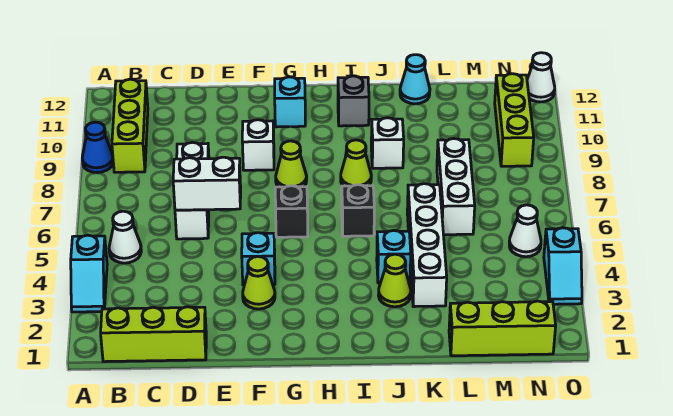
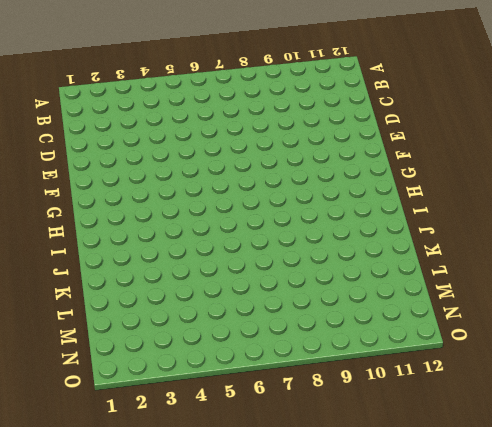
none -> cyan slope A3:A4 level 1 top 4
none -> blue cone A9 level 1
none -> lime brick B1:D1 level 1

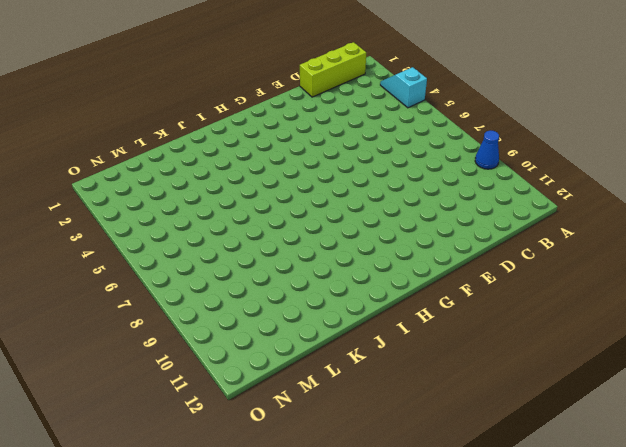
none -> white cone B5 level 1
none -> lime brick B9:B11 level 1
none -> white brick D6:D8 level 1

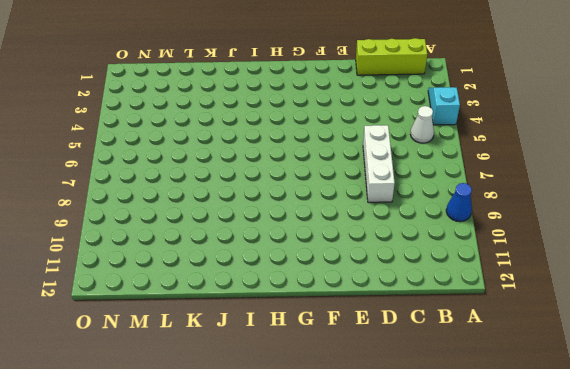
none -> lime brick B9:B11 level 1
none -> lime cone F3 level 1
none -> cyan brick F4 level 1

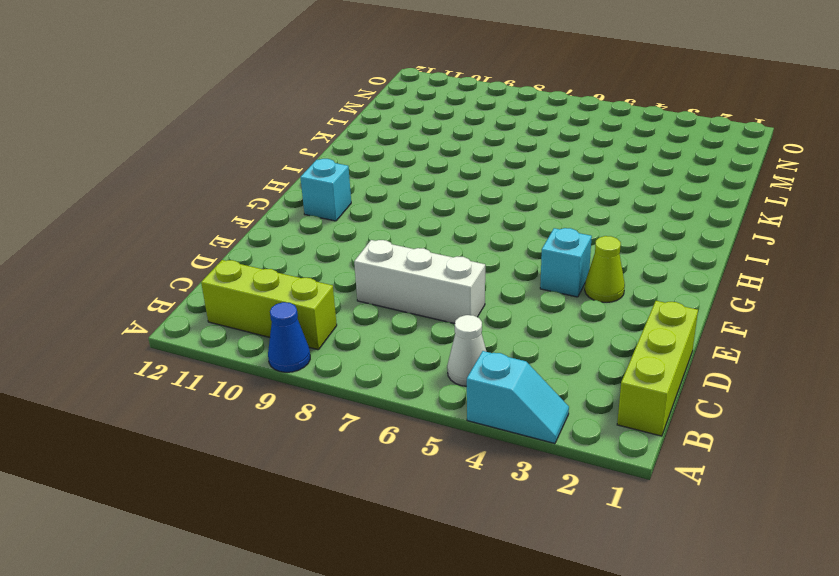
none -> white brick F9 level 1
none -> black brick G6 level 1
none -> lime cone G8 level 1

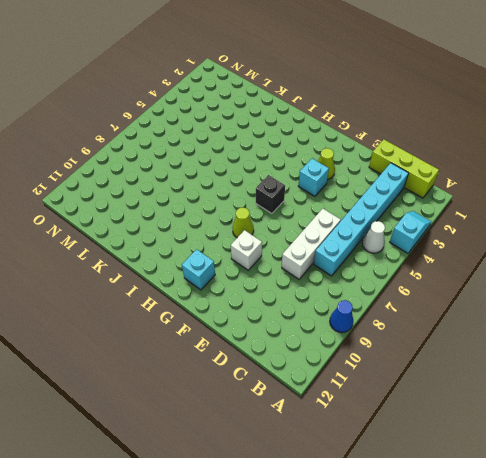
cyan brick C2:C7 level 1 -> none
none -> lime brick B9:B11 level 1
none -> black brick I6 level 1
none -> lime cone I8 level 1

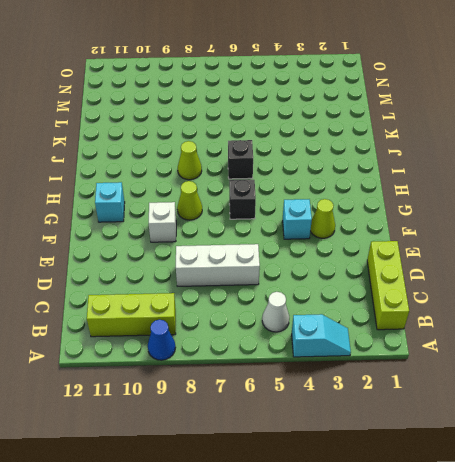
none -> grey brick I11 level 1
none -> lime cone J3 level 1
none -> cyan brick J4 level 1

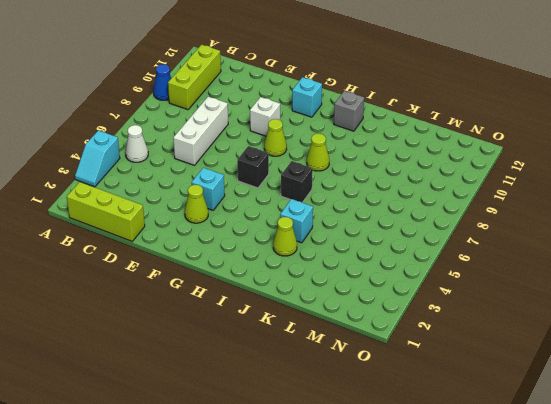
none -> white brick J9 level 1
none -> white brick K3:K6 level 1
none -> cyan cone K12 level 1

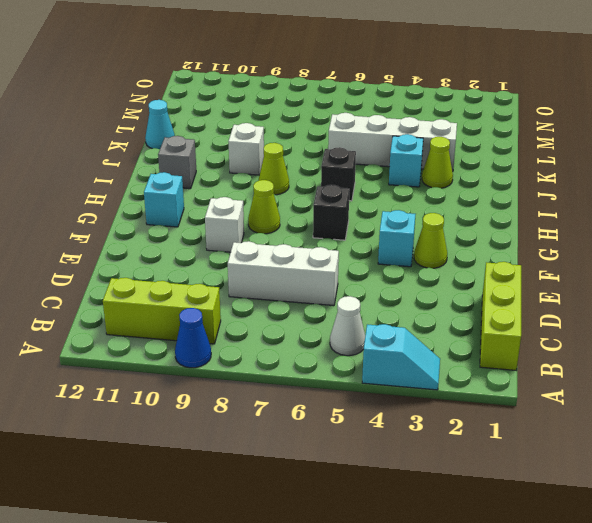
none -> lime brick L1:N1 level 1
none -> white brick L6:L8 level 1
none -> white cone N5 level 1

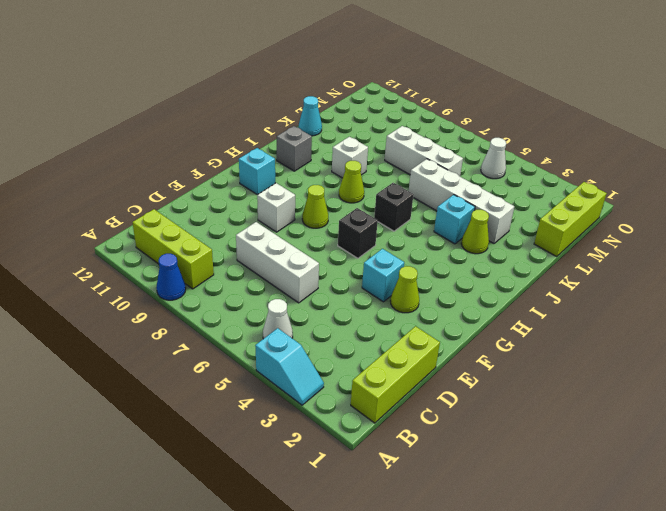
none -> lime brick N9:N11 level 1
none -> cyan slope O3:O4 level 1 top 4
none -> white cone O12 level 1

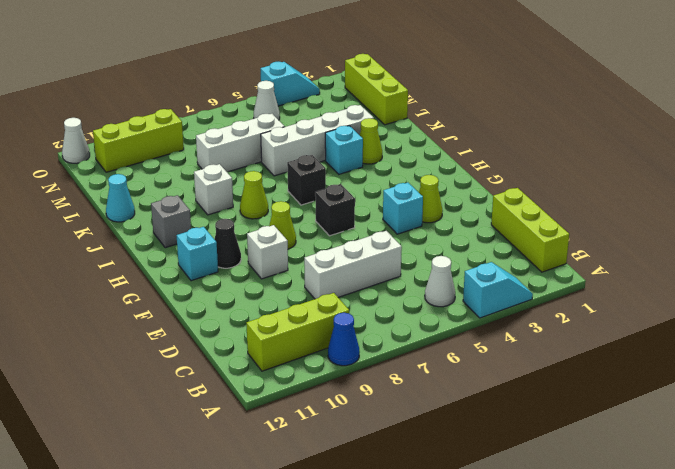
black cone G10 level 1 -> none
none -> white brick D6:E6 level 2

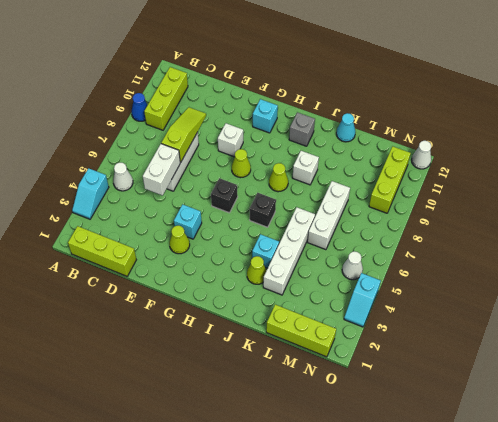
white brick D5:D6 level 2 -> white brick D6:E6 level 2
lime slope D7:D9 level 2 top 7 -> none

